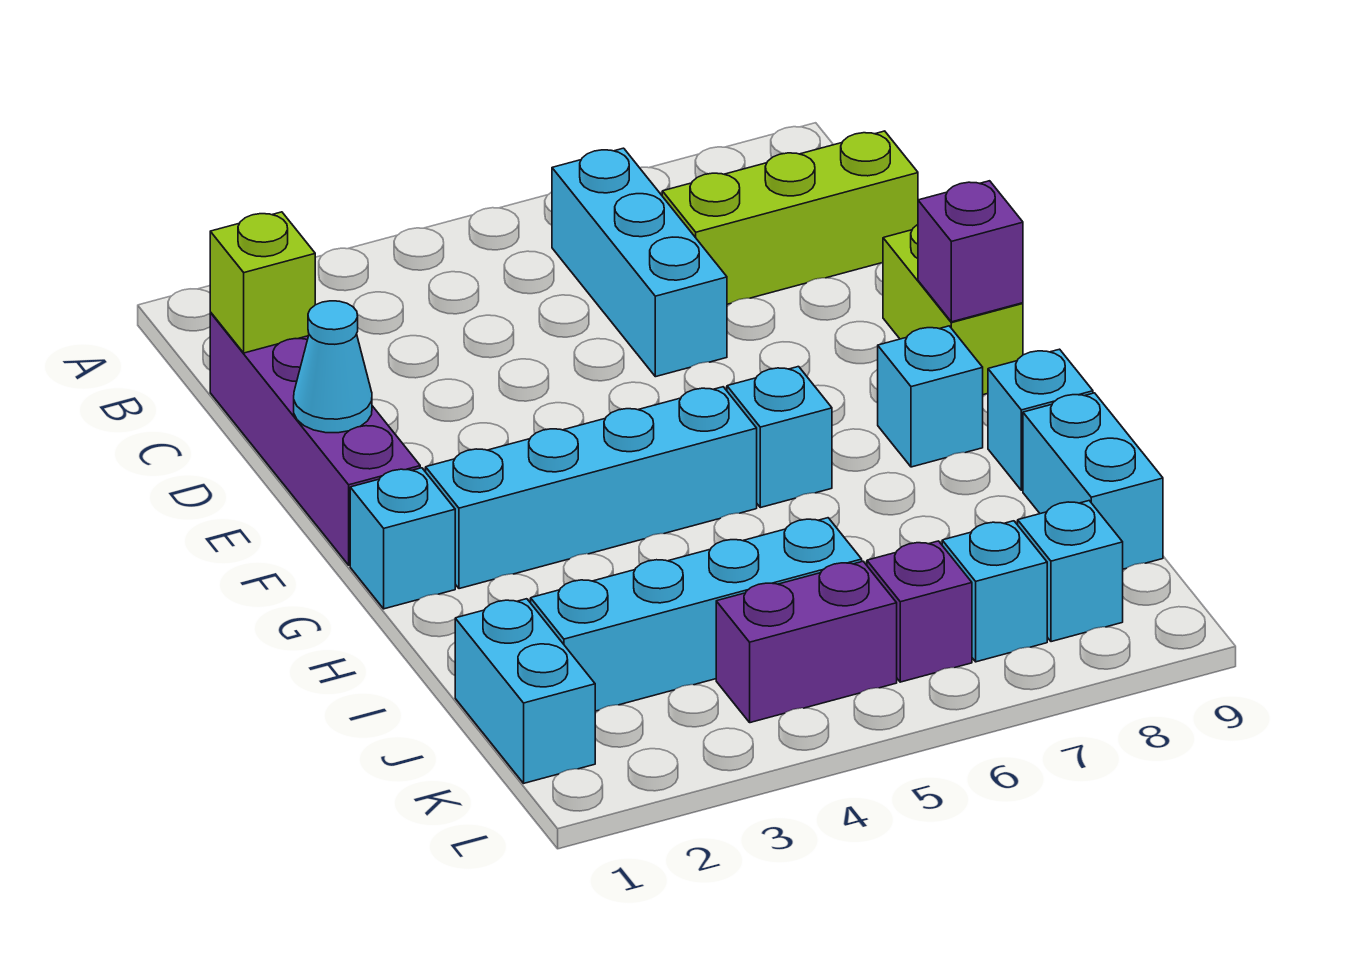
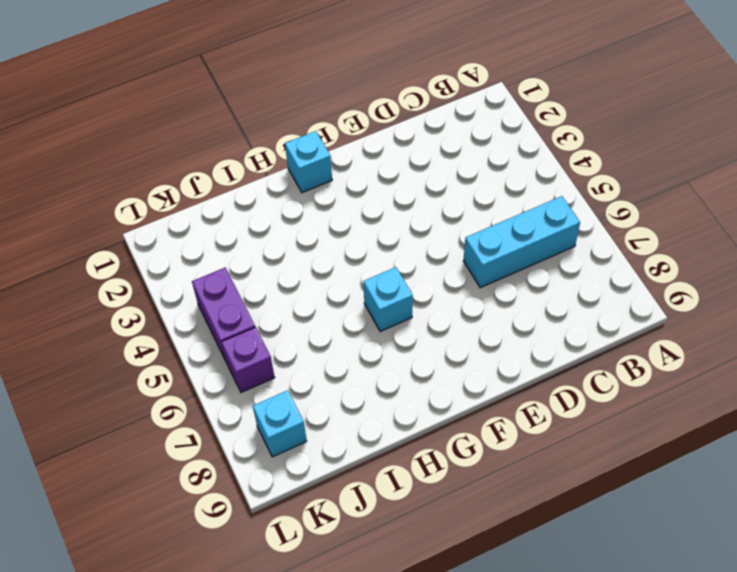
none -> purple brick C1:F1 level 1
none -> lime brick C7:C9 level 1
none -> lime brick E9:F9 level 1

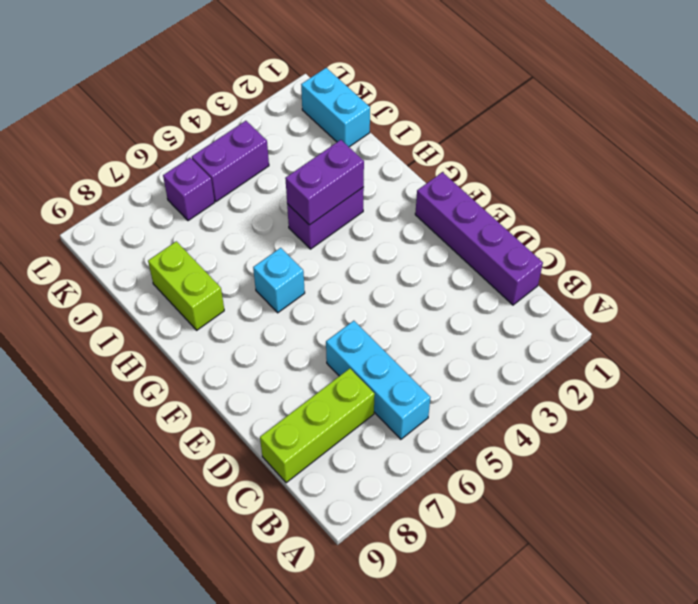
purple brick H3:H4 level 1 -> none
purple brick H3:H4 level 2 -> none
lime brick H8:I8 level 1 -> lime brick E9:F9 level 1
none -> cyan brick G1 level 1
none -> cyan brick G2:G5 level 1
none -> cyan brick G8 level 1

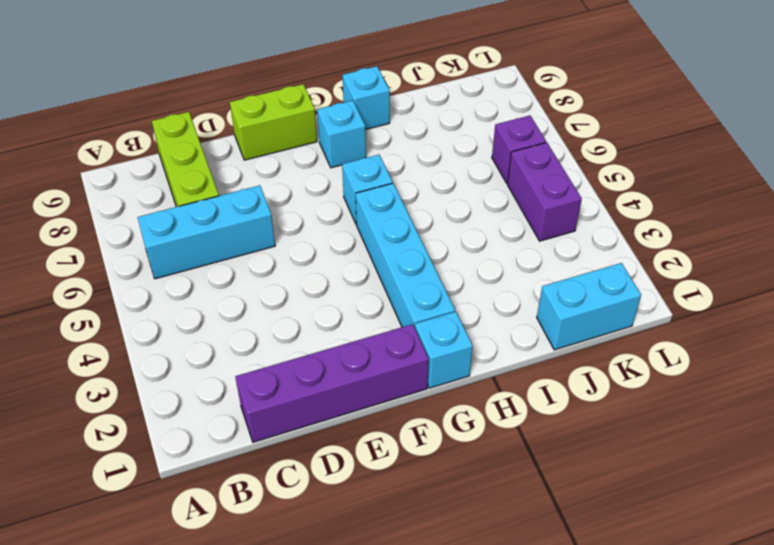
none -> cyan brick I9:J9 level 1
none -> cyan brick J2:J5 level 1
none -> cyan brick K7 level 1

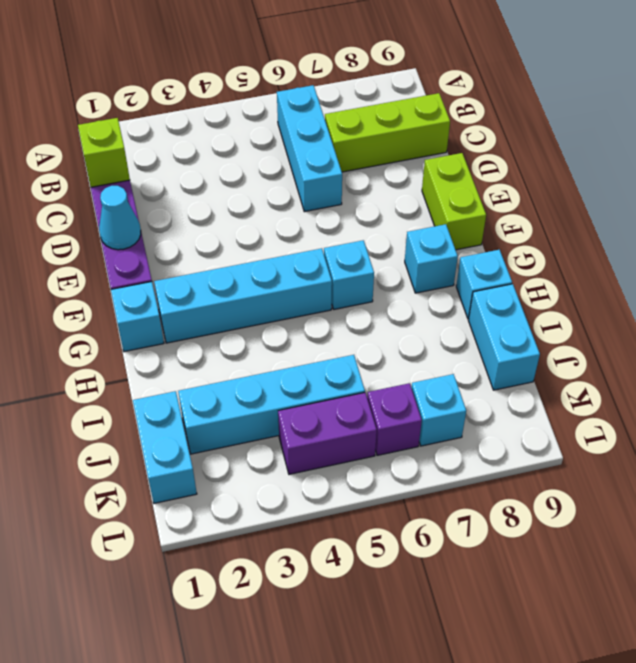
none -> cyan brick K8 level 1
none -> purple brick F9 level 2

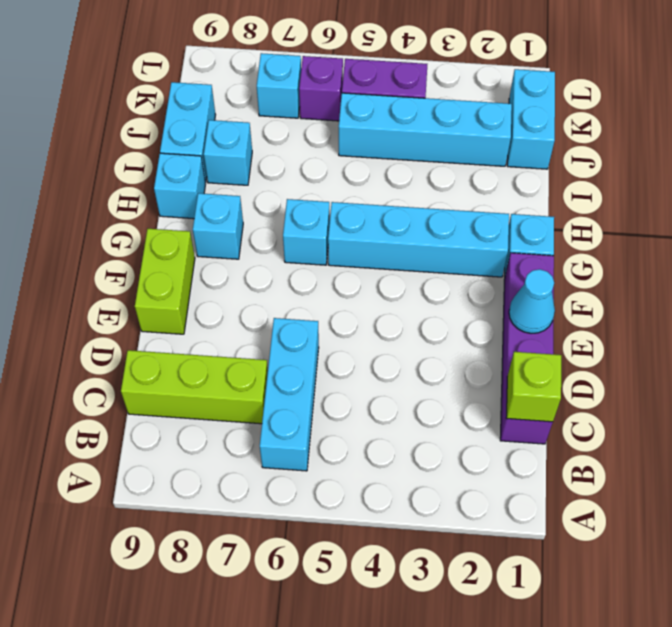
cyan brick I8 level 1 -> cyan brick K8 level 1
none -> purple brick F9 level 2

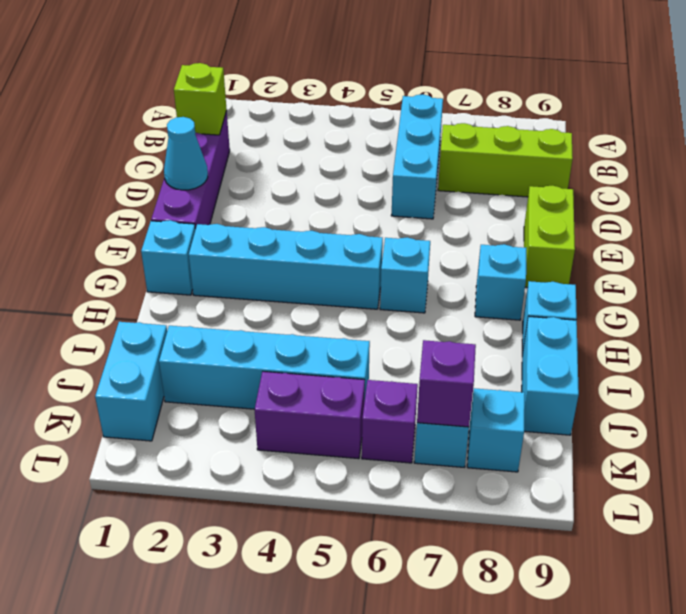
purple brick K7 level 2 -> purple brick F9 level 2

